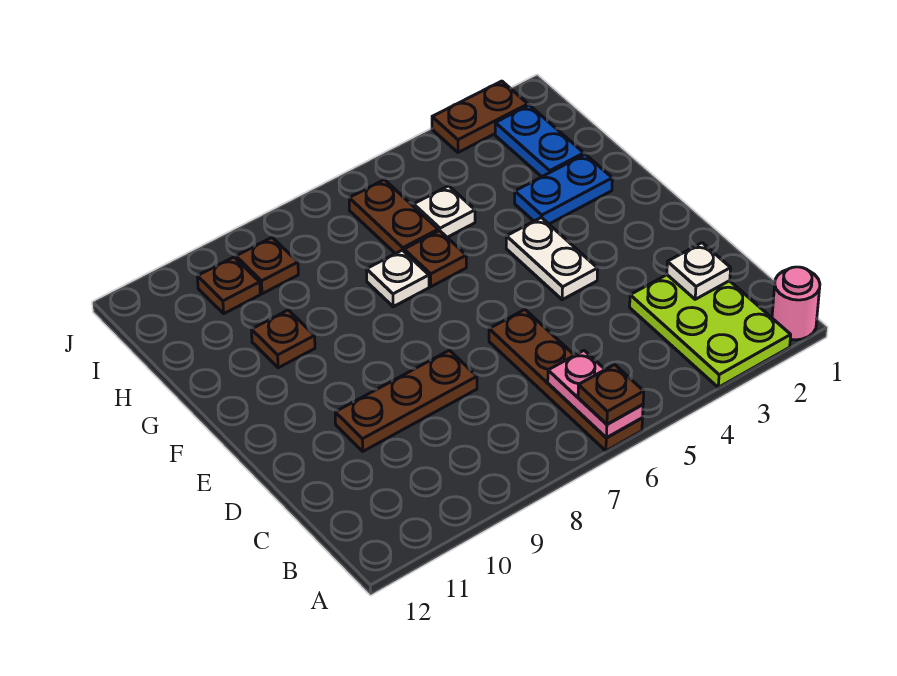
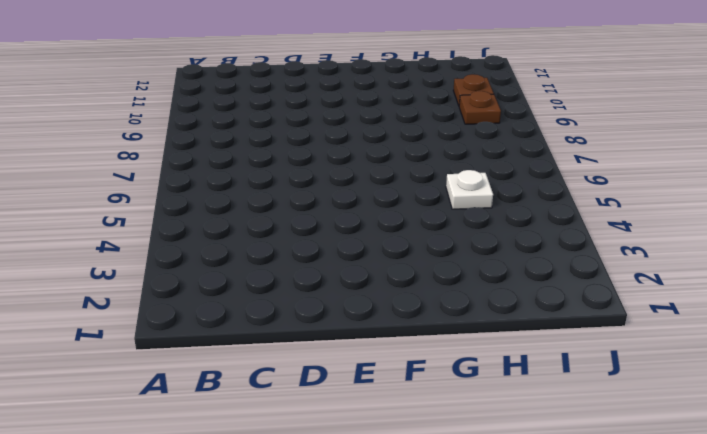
none -> pink round brick A1 level 1
none -> lime plate A2:C3 level 1
none -> brown plate A6:D6 level 1

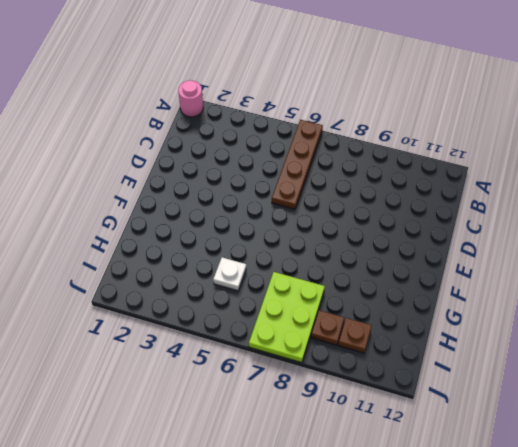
lime plate H7:J8 level 1 -> lime plate A2:C3 level 1
none -> brown plate D8:D10 level 1
none -> white plate E4:F4 level 1
none -> blue plate G2:G3 level 1

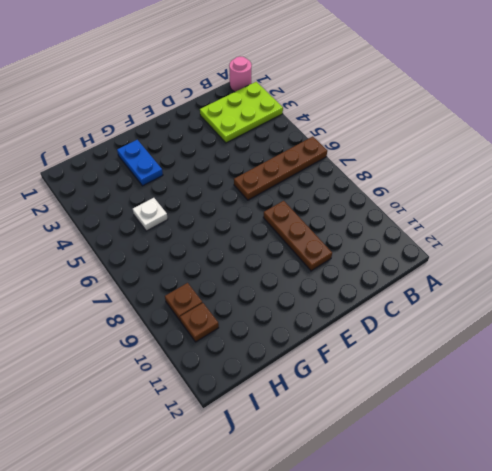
none -> white plate E4:F4 level 1
none -> brown plate G6 level 1
none -> white plate G7 level 1

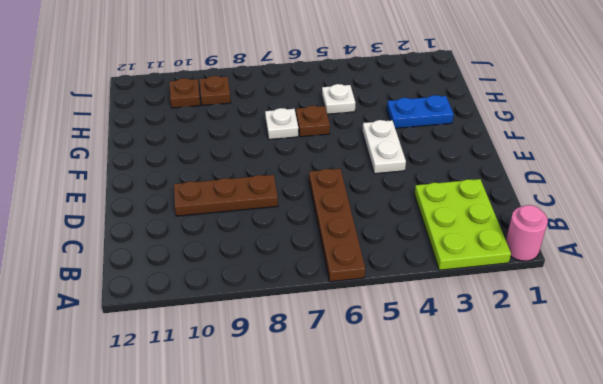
none -> brown plate G10 level 1
none -> blue plate H2:I2 level 1
none -> brown plate H6:I6 level 1

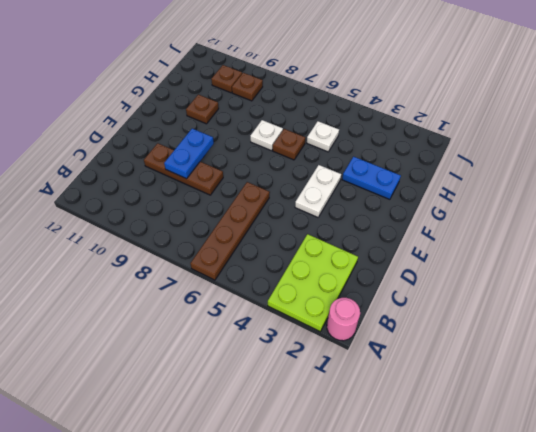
blue plate D9:E9 level 2 -> blue plate H2:I2 level 1
none -> brown plate H6:I6 level 1
none -> brown plate J2:J3 level 1
none -> pink plate A6:B6 level 2

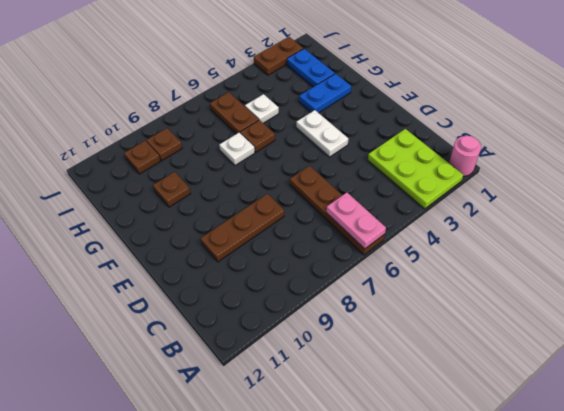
none -> white plate C2 level 2
none -> brown plate A6 level 3

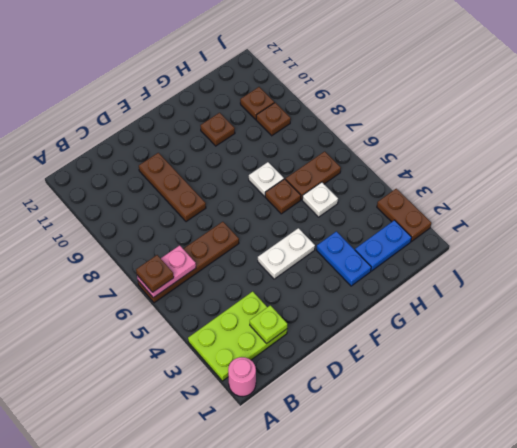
lime plate C2 level 2 -> white plate C2 level 2

